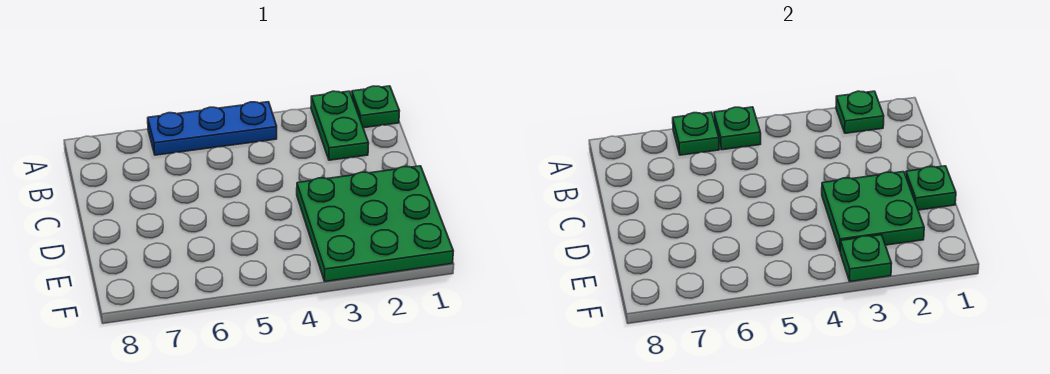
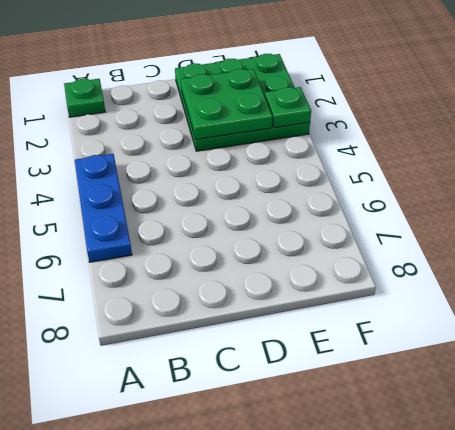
none -> green plate A2:B2 level 1
none -> green plate A2 level 2

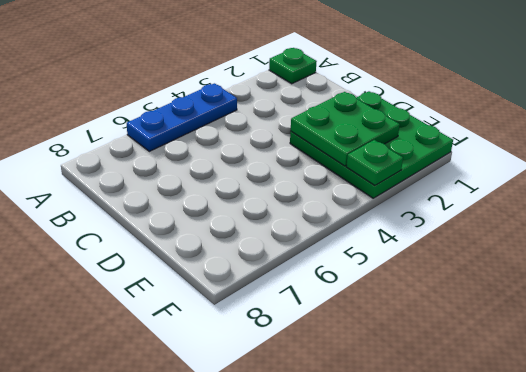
none -> green plate A2:B2 level 1
none -> green plate A2 level 2

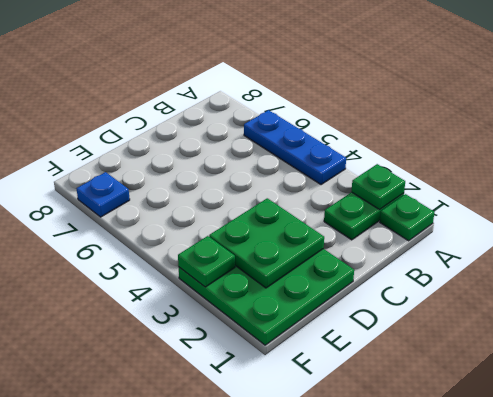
blue plate F7 level 1 -> none
none -> green plate A5 level 2
none -> green plate A6 level 2

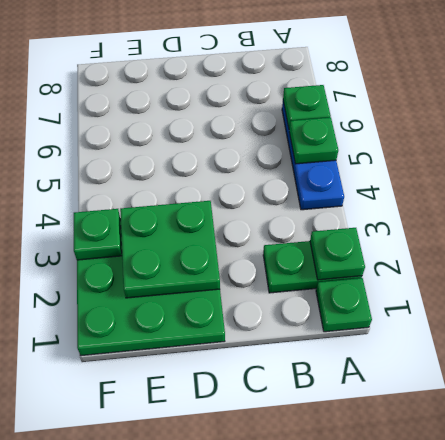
none -> green plate D1 level 2

